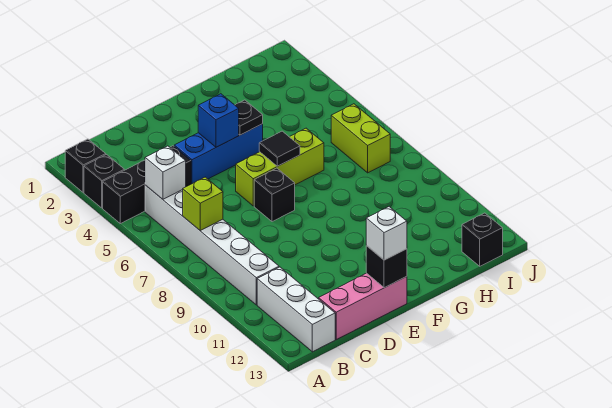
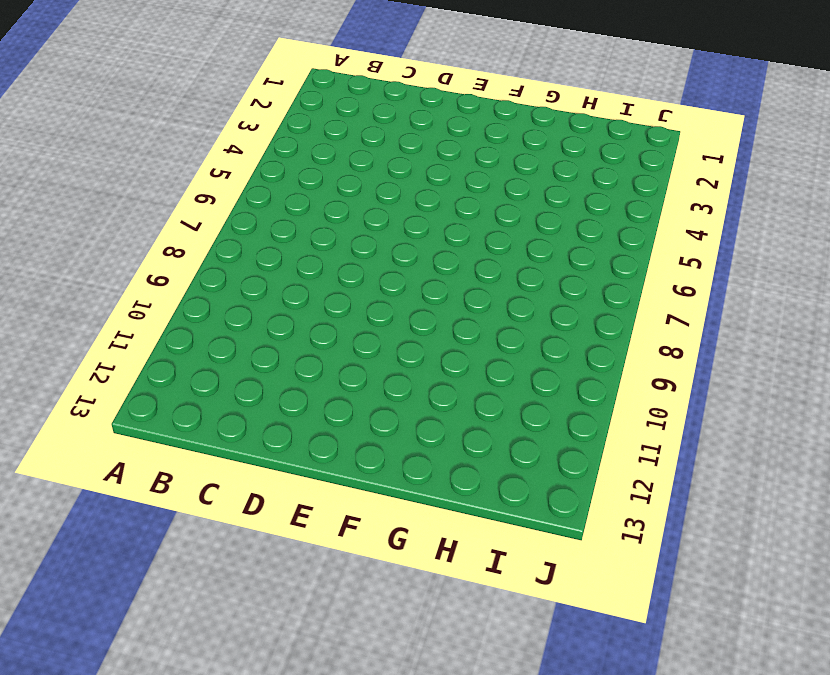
none -> black brick A2 level 1
none -> black brick A3 level 1
none -> black brick A4:C4 level 1

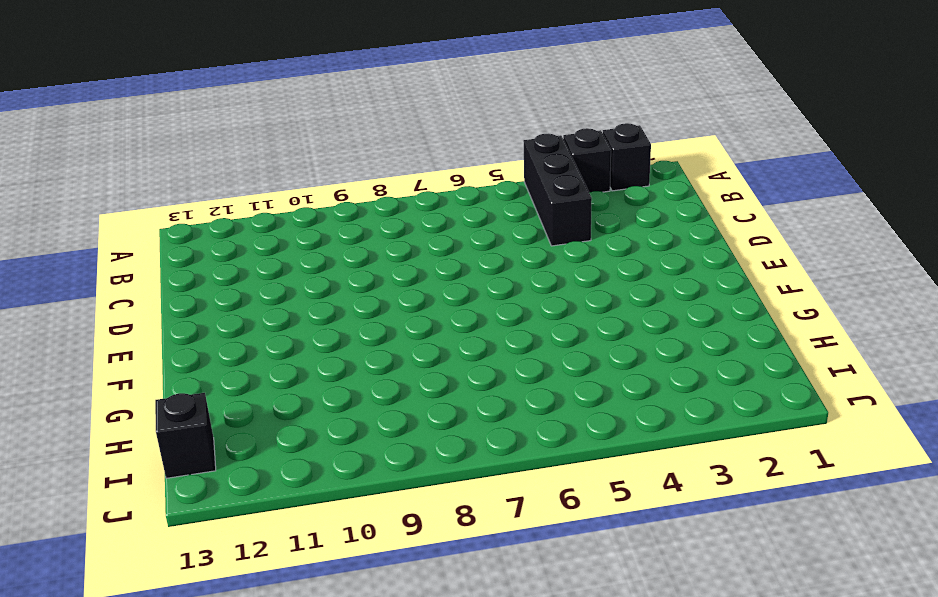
none -> white brick B5:B10 level 1
none -> white brick B11:B13 level 1
none -> pink brick C13:E13 level 1

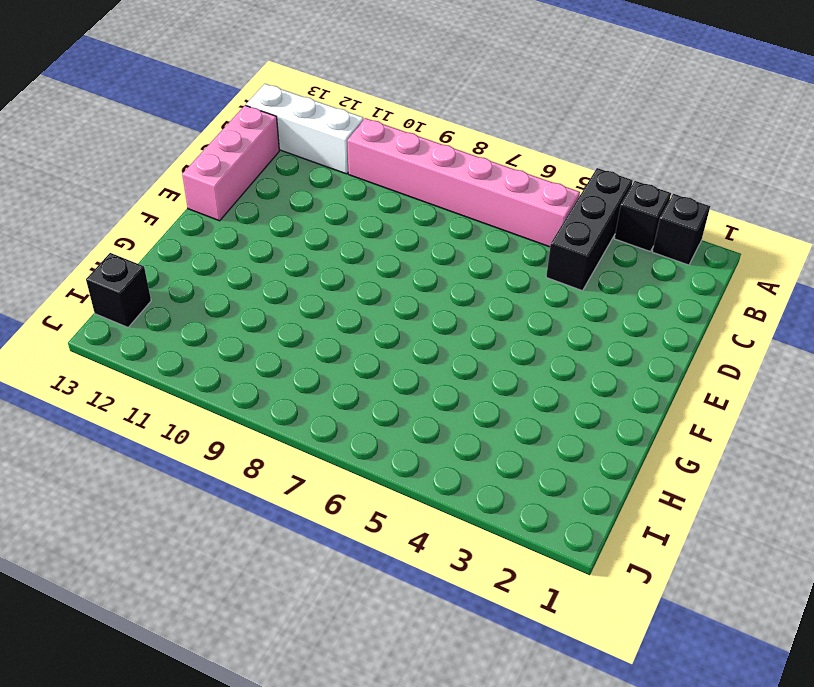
pink brick B5:B10 level 1 -> white brick B5:B10 level 1
none -> blue brick D4:F4 level 1
none -> lime brick E6:G6 level 1
none -> black brick E7 level 1

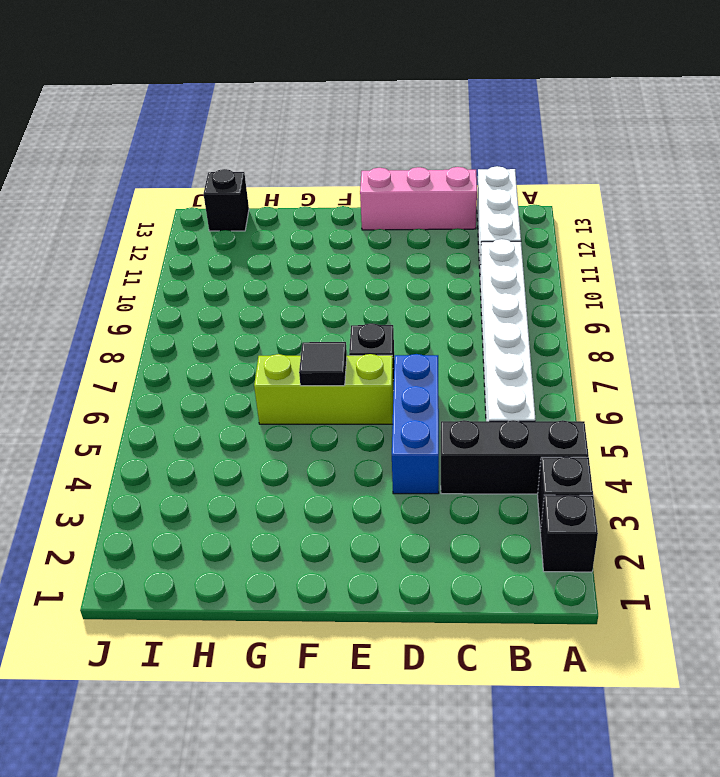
blue brick D4:D6 level 1 -> blue brick D4:F4 level 1
none -> lime brick I6:I7 level 1
none -> white brick B5 level 2
none -> lime brick B7 level 2

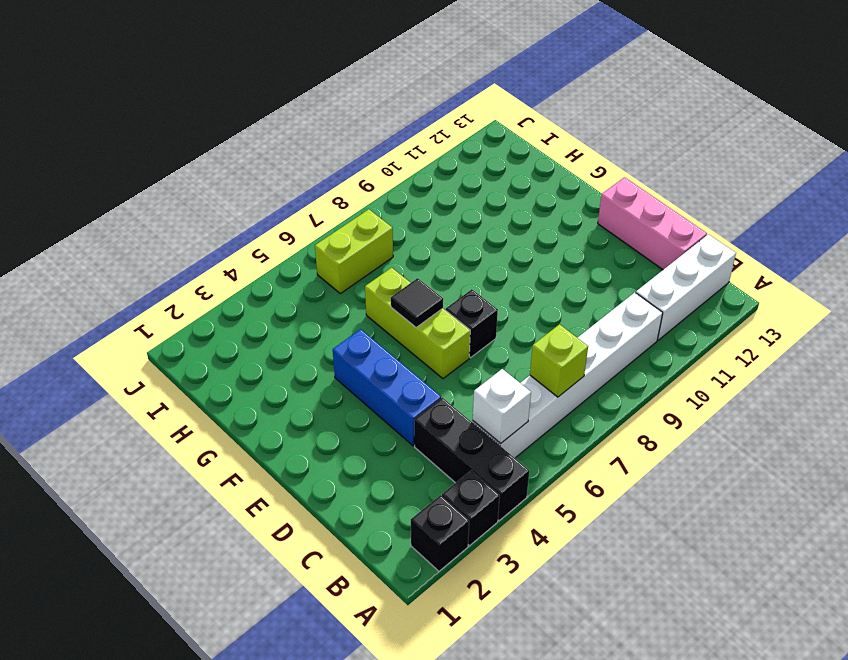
none -> black brick I13 level 1
none -> blue brick E4 level 2
none -> black brick E13 level 2

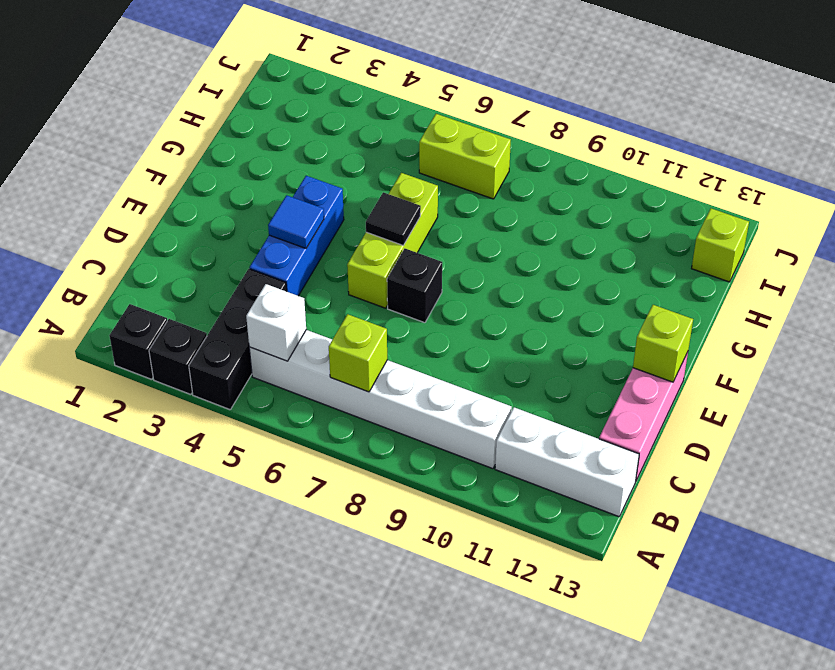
blue tile E4 level 2 -> blue brick E4 level 2
lime brick E13 level 2 -> black brick E13 level 2
lime brick I13 level 1 -> black brick I13 level 1
none -> black plate F4 level 2
none -> white brick E13 level 3

